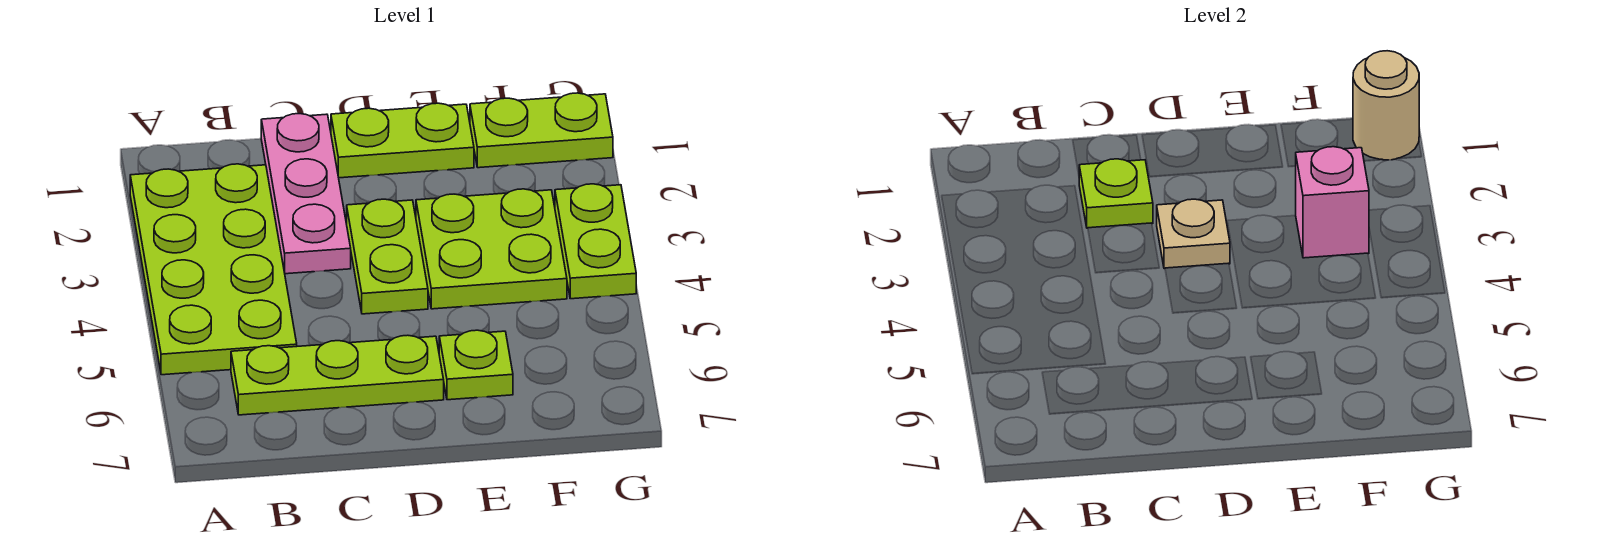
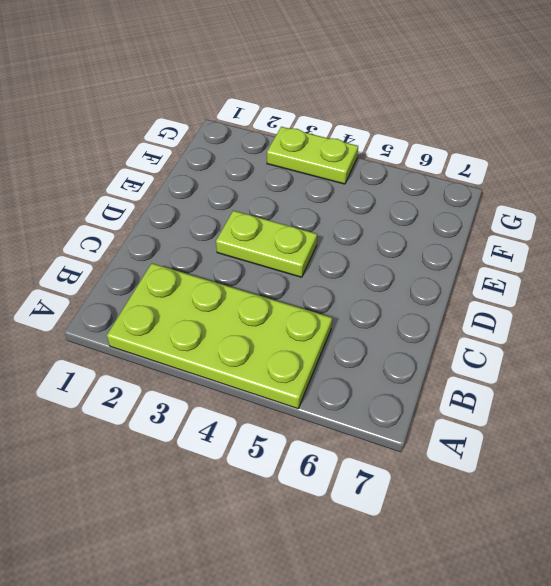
none -> lime plate B6:D6 level 1
none -> pink plate C1:C3 level 1
none -> lime plate D1:E1 level 1

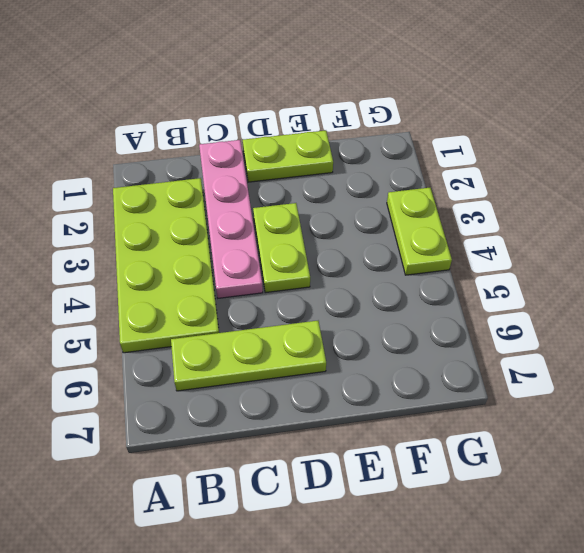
pink plate C1:C4 level 1 -> pink plate C1:C3 level 1
none -> lime plate E3:F4 level 1
none -> lime plate E6 level 1
none -> lime plate F1:G1 level 1

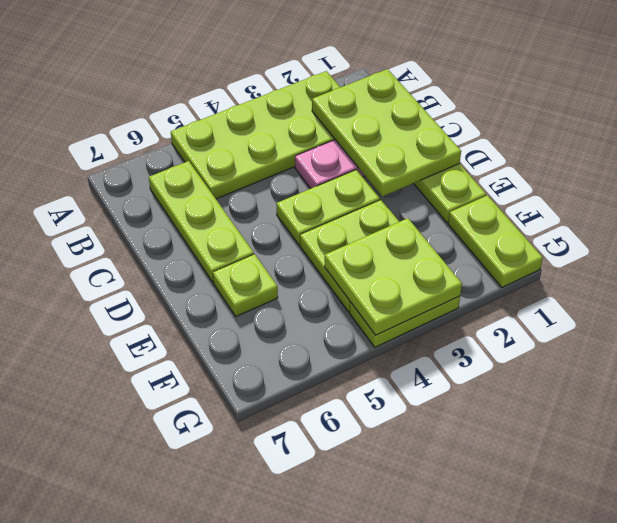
lime plate B1:D2 level 2 -> lime plate C2 level 2
lime plate F3:G4 level 2 -> pink brick F3 level 2
none -> tan plate D3 level 2
none -> tan round brick G1 level 2

